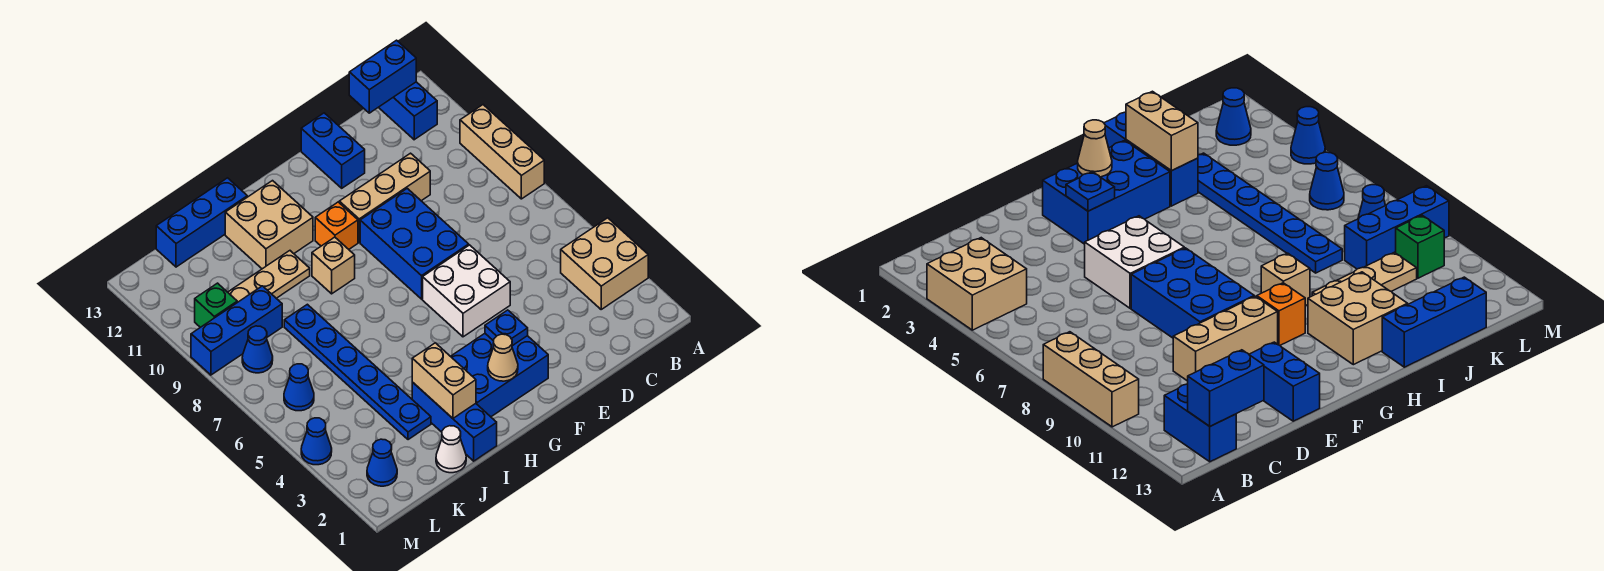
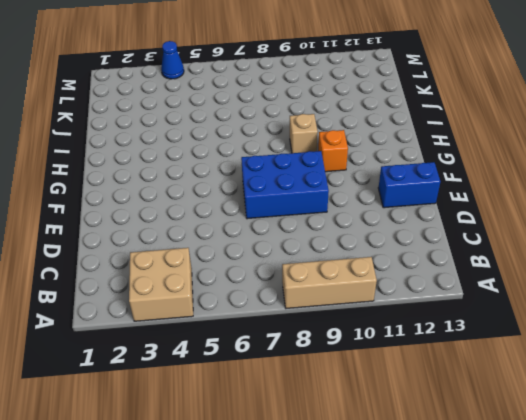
none -> blue brick B12:B13 level 1
none -> tan brick D10:F10 level 1
none -> white brick E5:F6 level 1

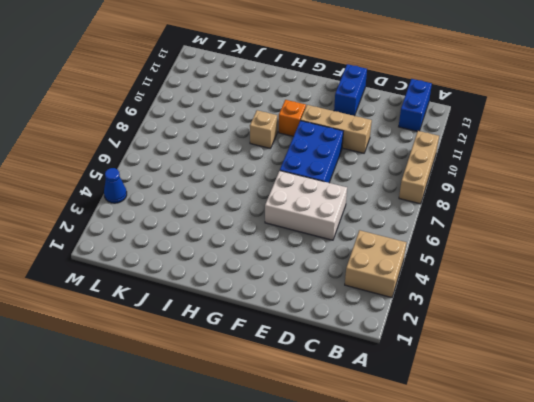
white brick D5:F6 level 1 -> white brick E5:F6 level 1
none -> blue brick F2:H3 level 1
none -> tan brick H11:I12 level 1
none -> blue brick I1:I3 level 1

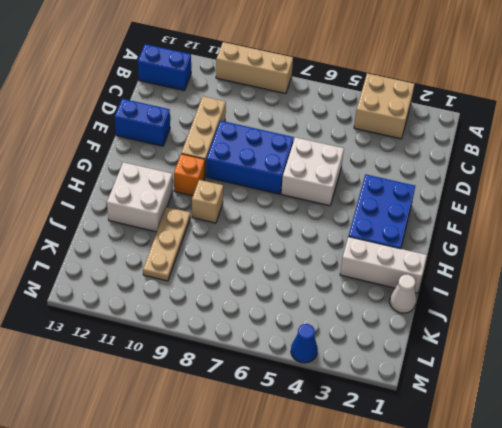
white brick H11:I12 level 1 -> tan brick H11:I12 level 1
white brick I1:I3 level 1 -> blue brick I1:I3 level 1
none -> blue brick I13:K13 level 1
none -> blue plate J3:J8 level 1
none -> blue brick K9:M9 level 1

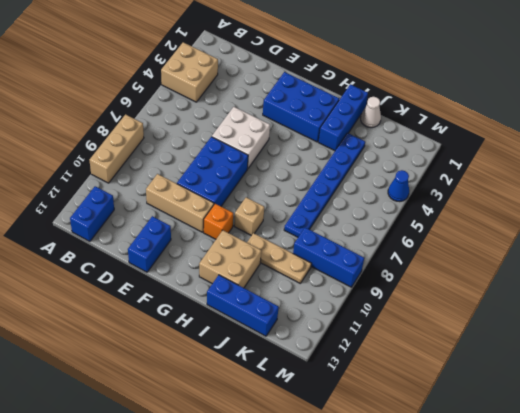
none -> blue cone L2 level 1
none -> blue cone L6 level 1
none -> blue cone L8 level 1

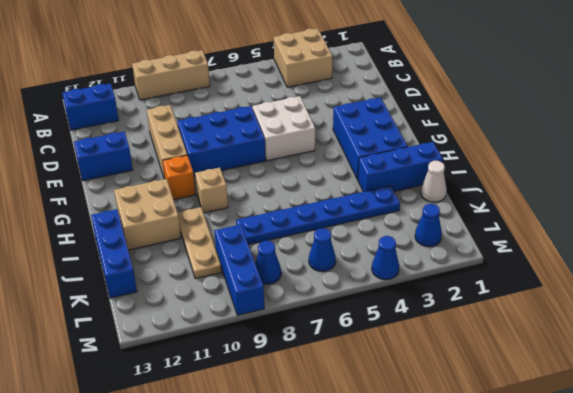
none -> green brick L10 level 1
none -> blue brick B13:C13 level 2
none -> blue plate F3 level 2

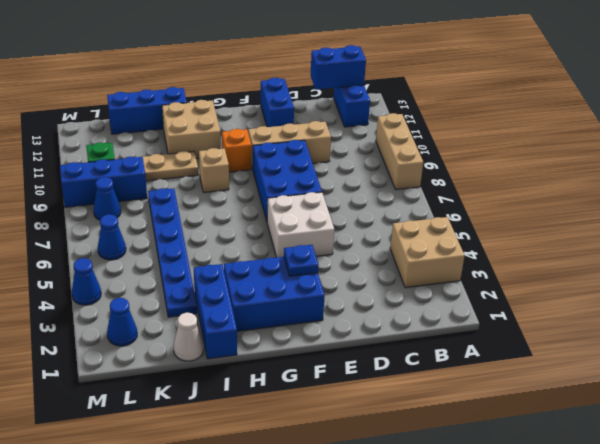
none -> tan cone G2 level 2
none -> tan brick I2:I3 level 2

